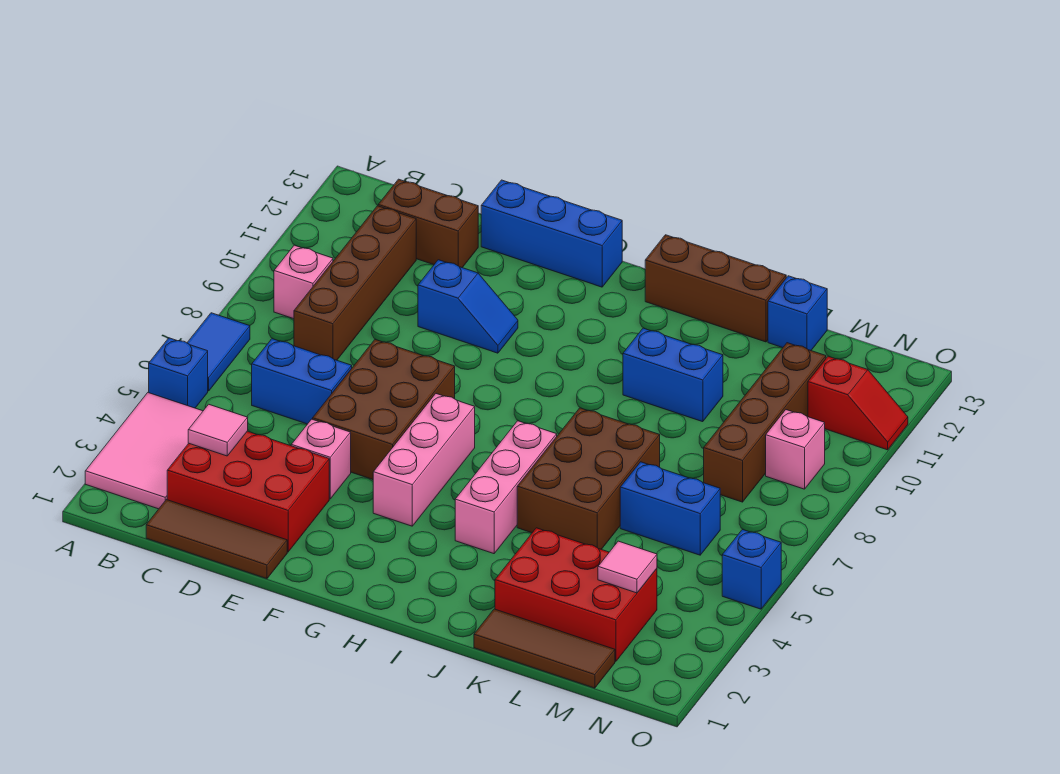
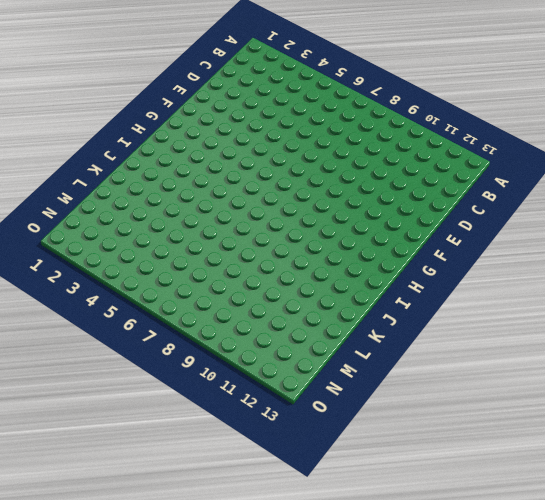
none -> pink tile A2:B4 level 1
none -> blue brick A5 level 1
none -> blue tile A6:A7 level 1

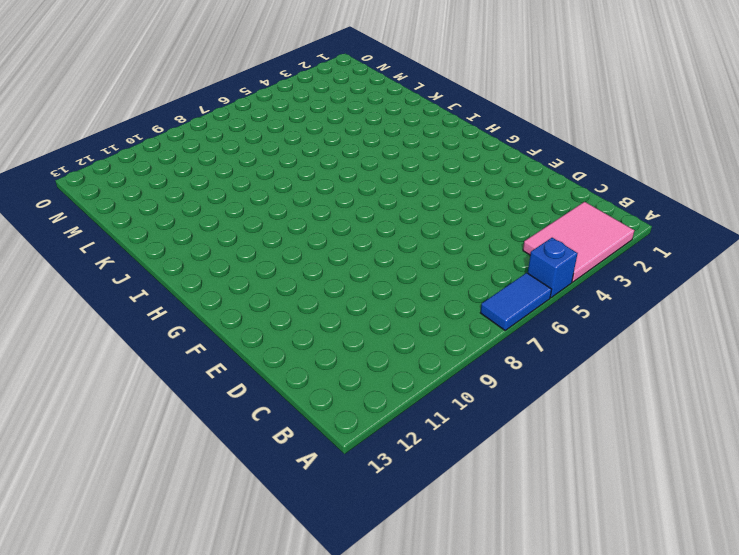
none -> pink brick B9 level 1
none -> brown tile C1:E1 level 1
none -> red brick C2:E3 level 1

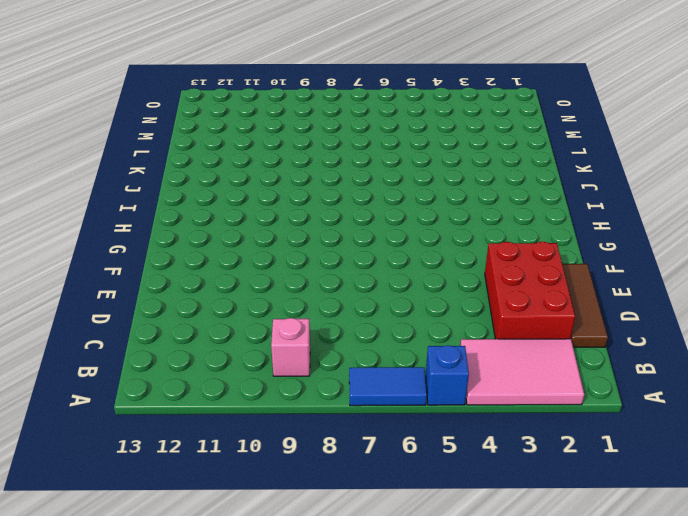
none -> blue brick C6:D6 level 1
none -> brown brick C8:C11 level 1
none -> brown brick C12:D12 level 1

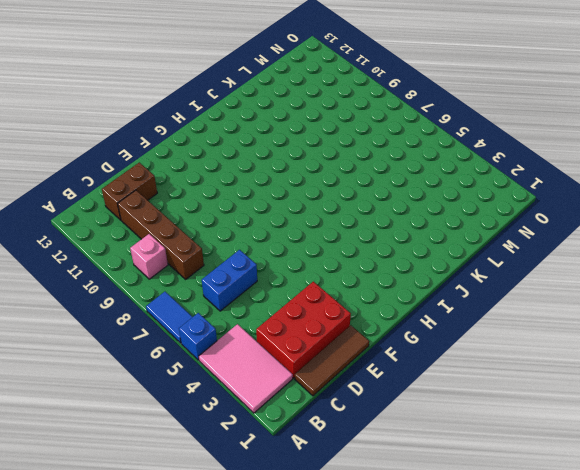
none -> pink brick E4 level 1
none -> brown brick E5:F7 level 1
none -> blue slope E10:F10 level 1 top E

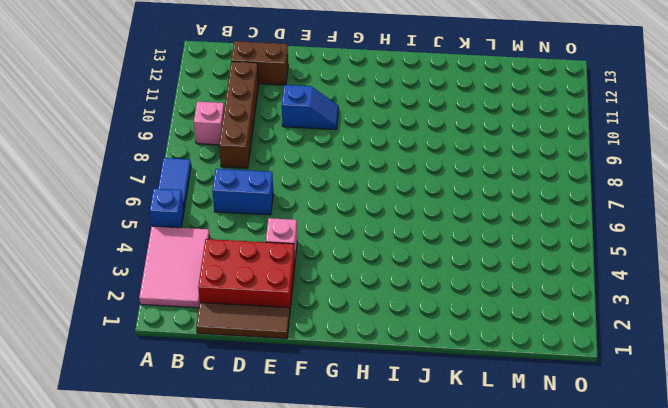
none -> brown brick E5:F7 level 1
none -> blue brick E13:G13 level 1
none -> pink brick G4:G6 level 1

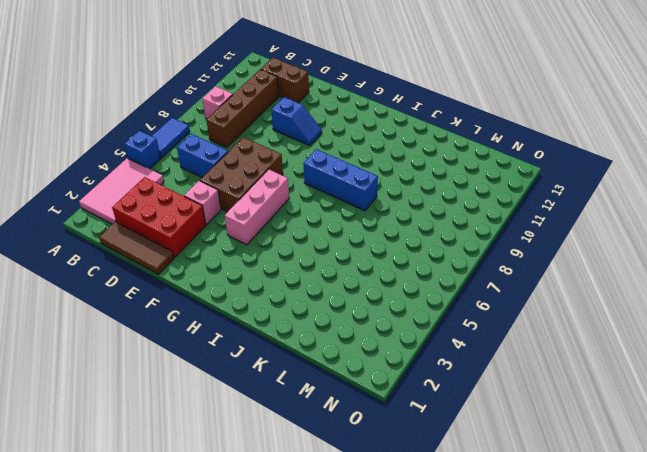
blue brick H8:J8 level 1 -> blue brick E13:G13 level 1
none -> pink brick I4:I6 level 1
none -> brown brick I13:K13 level 1
none -> brown brick J5:K7 level 1

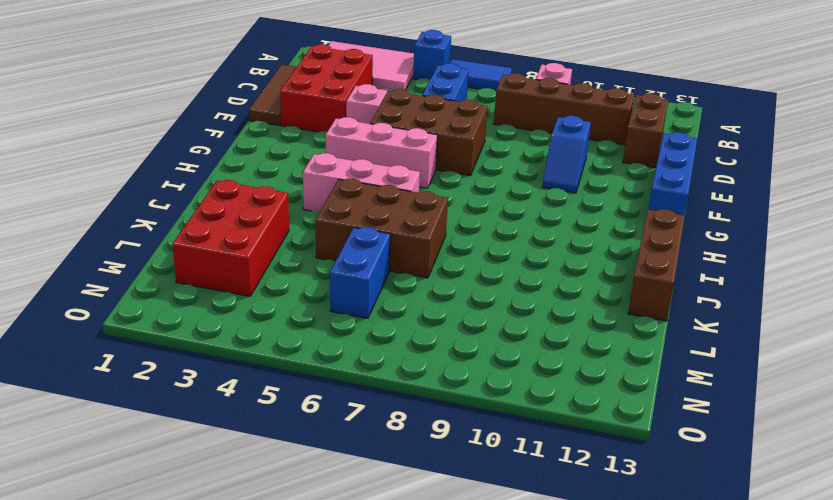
none -> blue brick J10:K10 level 1
none -> brown tile K1:M1 level 1
none -> blue brick L13 level 1

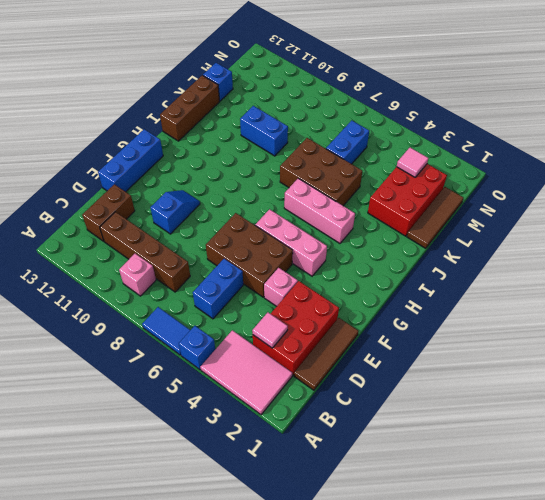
blue brick K9:K10 level 1 -> blue brick J10:K10 level 1
none -> brown brick M8:M11 level 1
none -> pink brick N9 level 1
none -> red slope N11:O11 level 1 top N

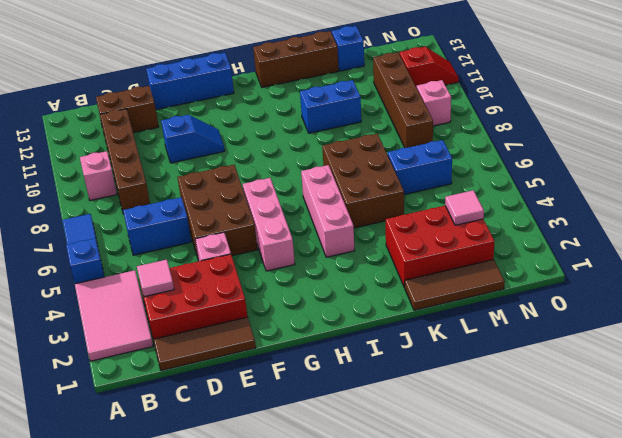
none -> blue brick O5 level 1

